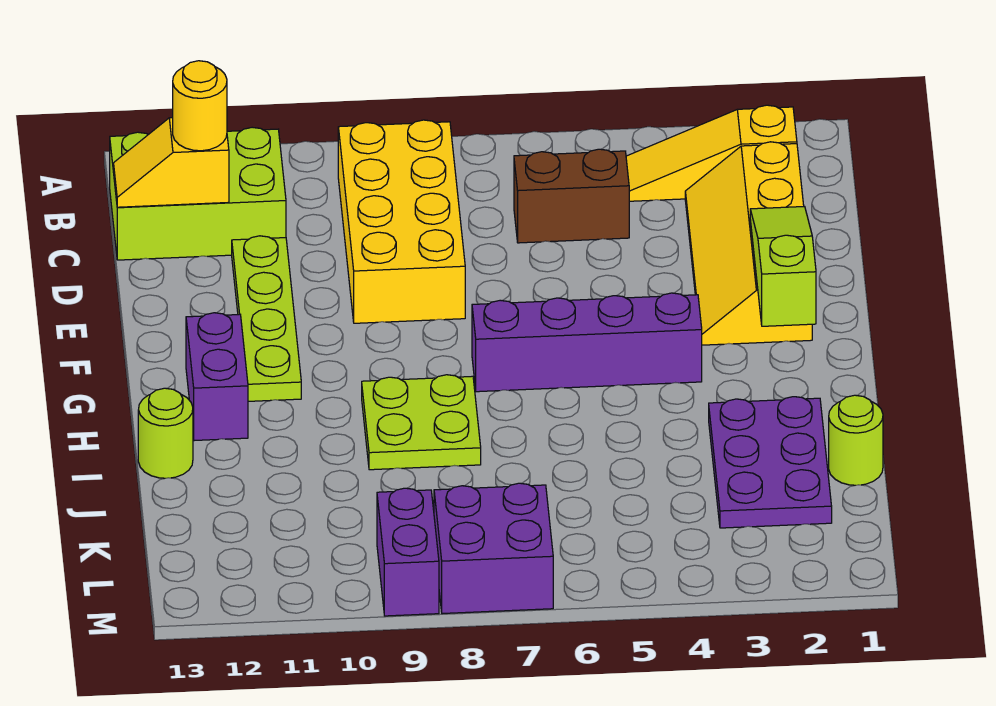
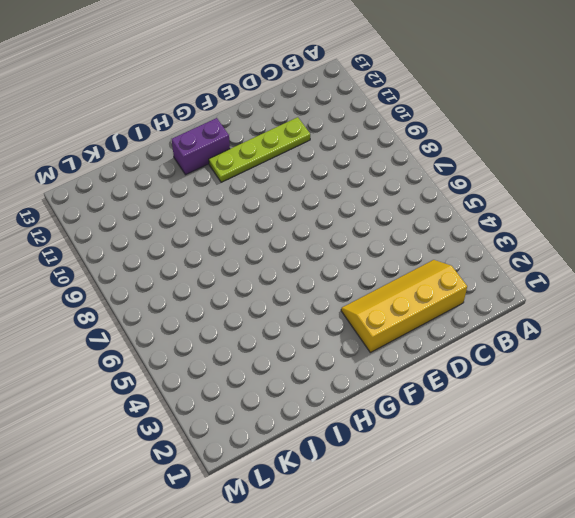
none -> yellow slope B2:B4 level 1 top 2
none -> yellow brick B8:E9 level 1
none -> lime brick B11:C13 level 1

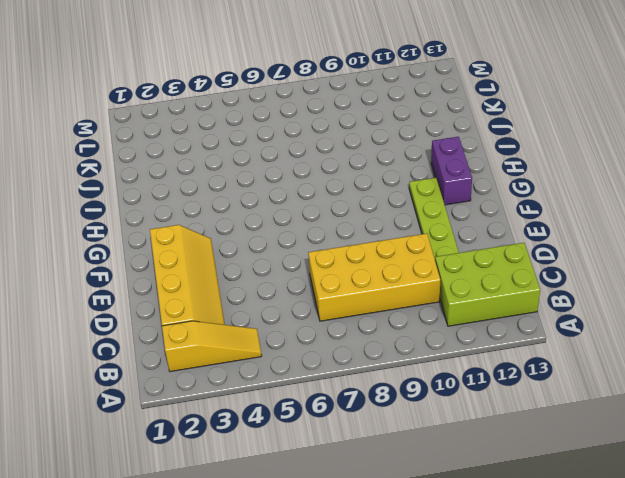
yellow brick C7:D10 level 1 -> yellow brick B8:E9 level 1
none -> brown brick C5:C6 level 1
none -> purple brick G4:G7 level 1
none -> lime plate H8:I9 level 1

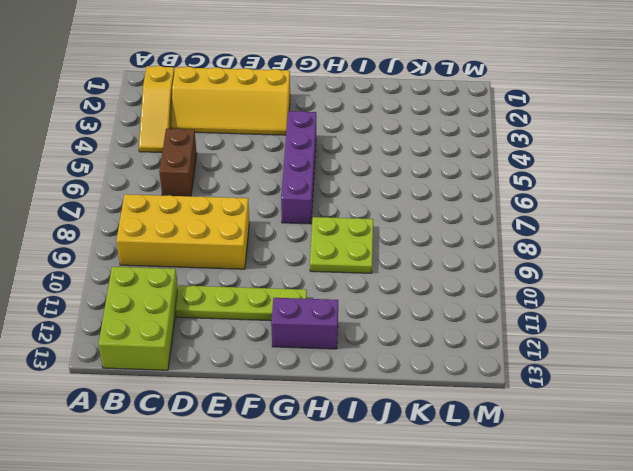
none -> purple plate I2:K3 level 1
none -> lime round brick I13 level 1
none -> lime round brick J1 level 1

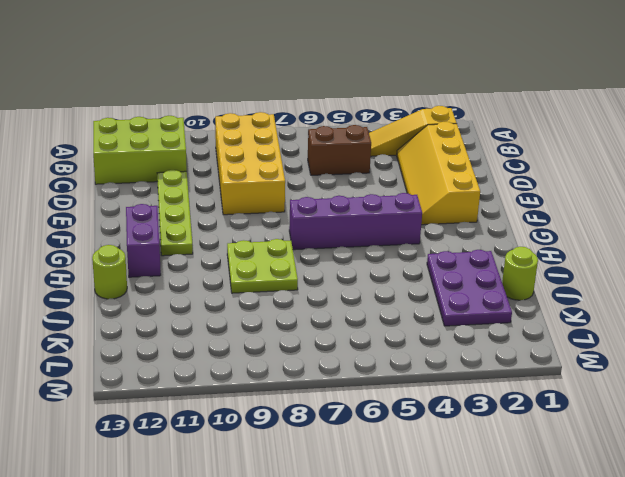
none -> purple brick L7:M8 level 1
none -> purple brick L9:M9 level 1
none -> yellow slope C12:C13 level 2 top 12

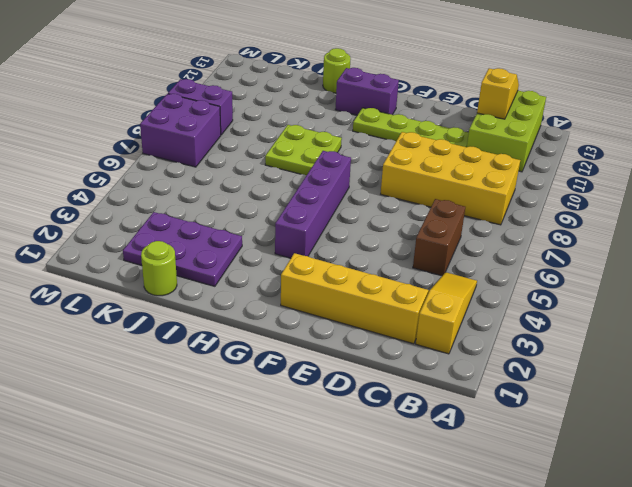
none -> lime slope E2:G2 level 2 top G
none -> yellow round brick C12 level 3

